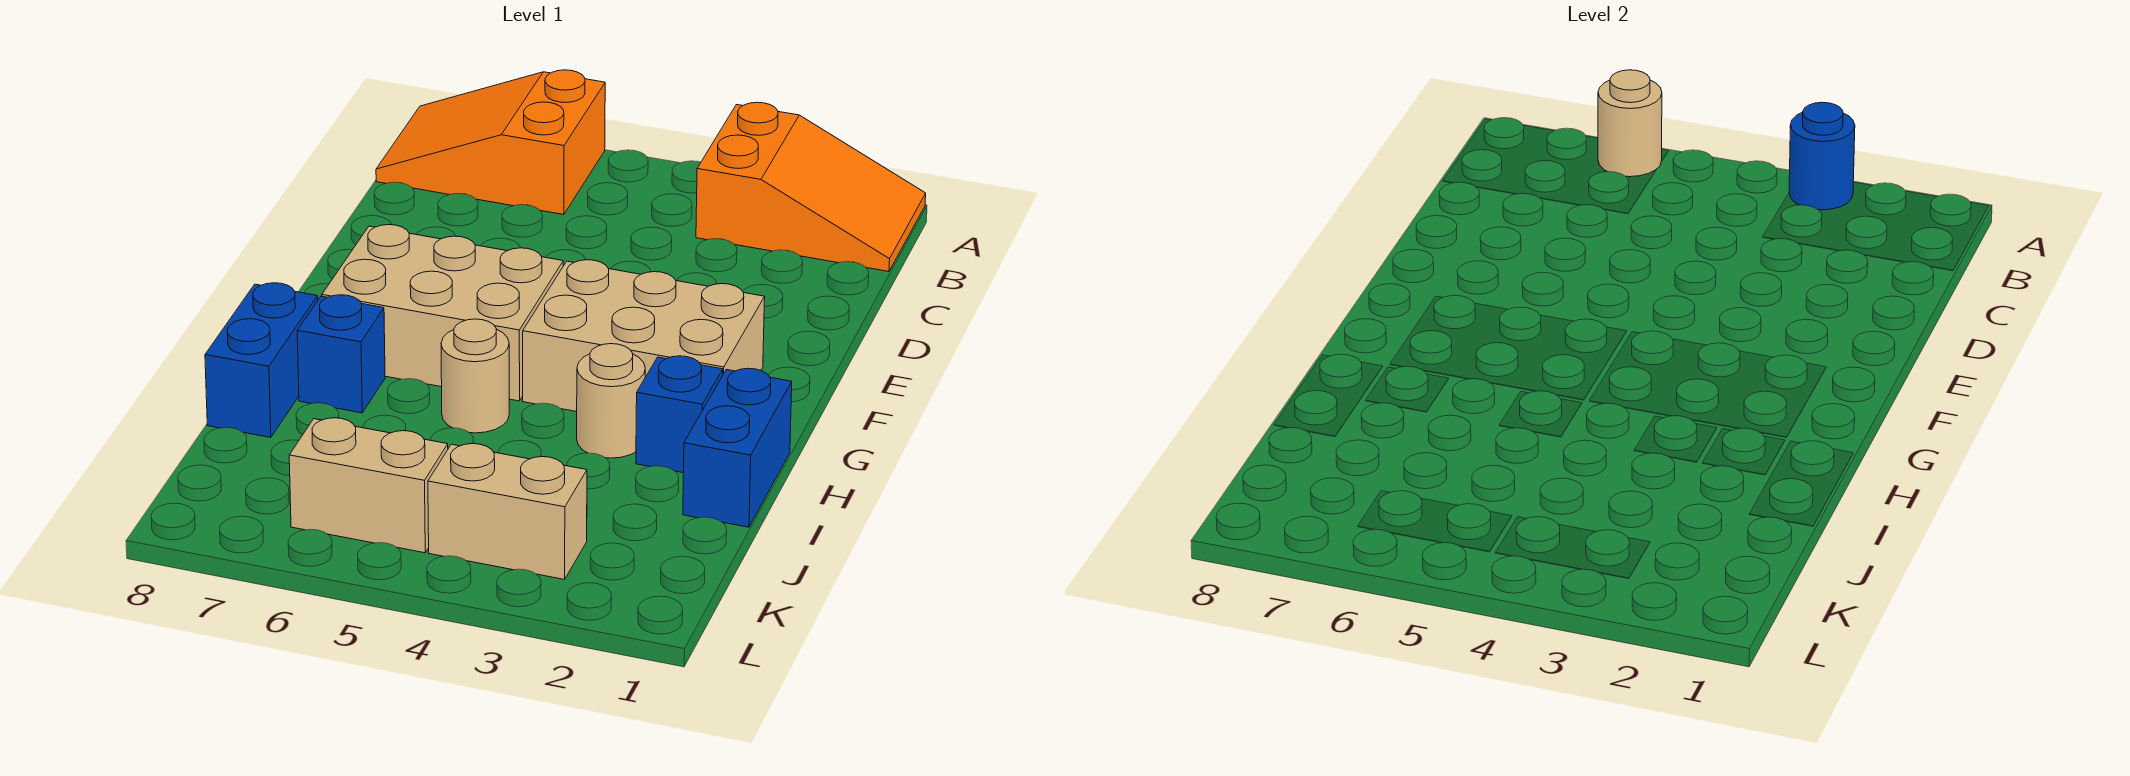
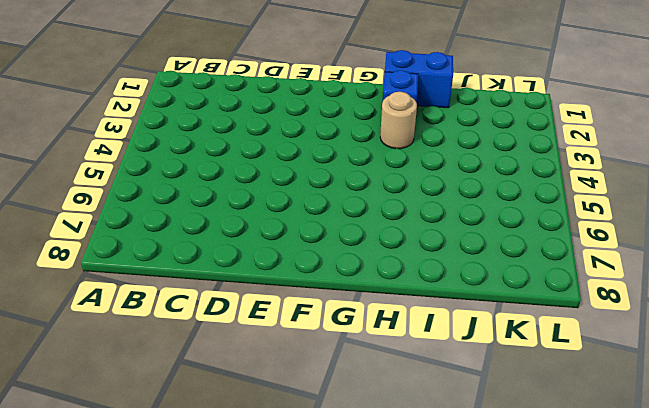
none -> orange slope A1:B3 level 1 top 3
none -> orange slope A6:B8 level 1 top 6
none -> tan brick F2:G4 level 1

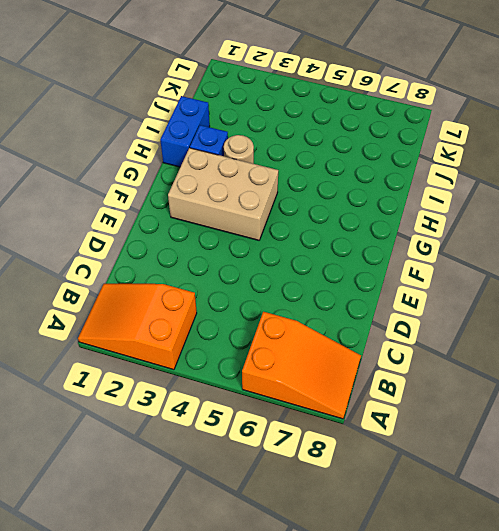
none -> tan brick F5:G7 level 1
none -> tan round brick H5 level 1
none -> blue brick H7 level 1

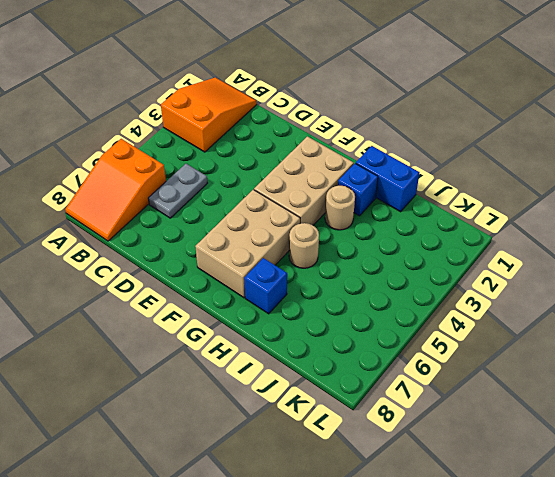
grey plate C5:C6 level 1 -> none
none -> blue brick H8:I8 level 1
none -> tan brick K3:K4 level 1
none -> tan brick K5:K6 level 1

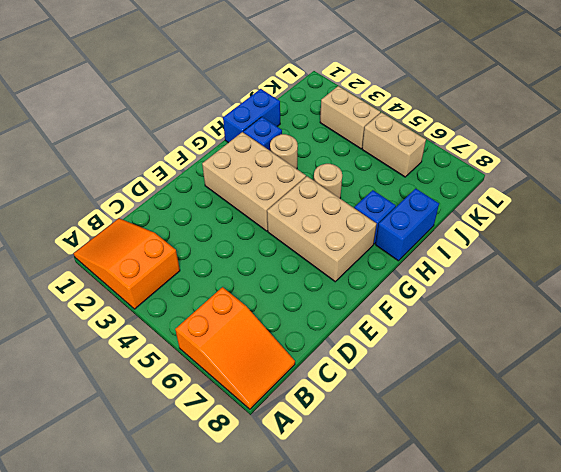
none -> blue round brick A3 level 2
none -> tan round brick A6 level 2

